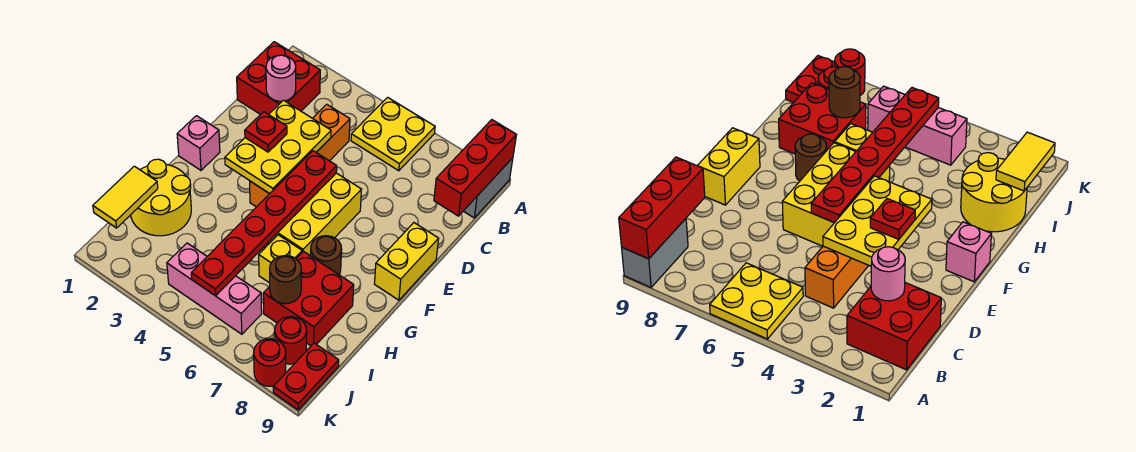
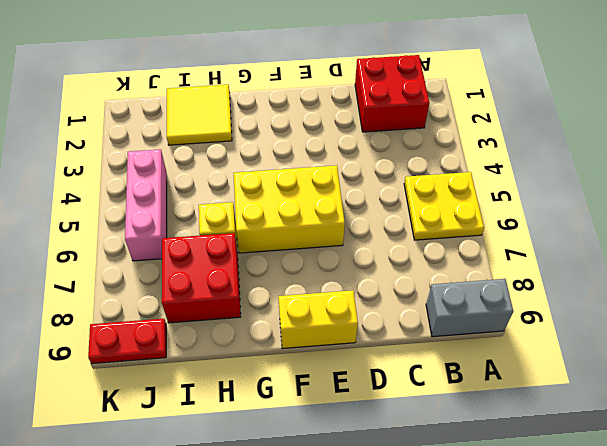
yellow tile H1:I2 level 1 -> yellow round brick H1:I2 level 1
none -> orange brick C4:F4 level 1
none -> pink brick F1 level 1
none -> brown round brick G7 level 1

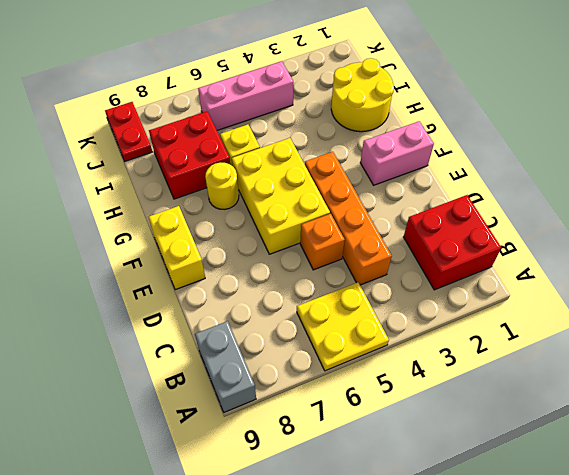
orange brick D5 level 1 -> none
pink brick F1:F2 level 1 -> pink brick F1 level 1
yellow round brick G7 level 1 -> brown round brick G7 level 1
none -> red round brick J8 level 1
none -> red round brick K8 level 1
none -> red brick A9:C9 level 2

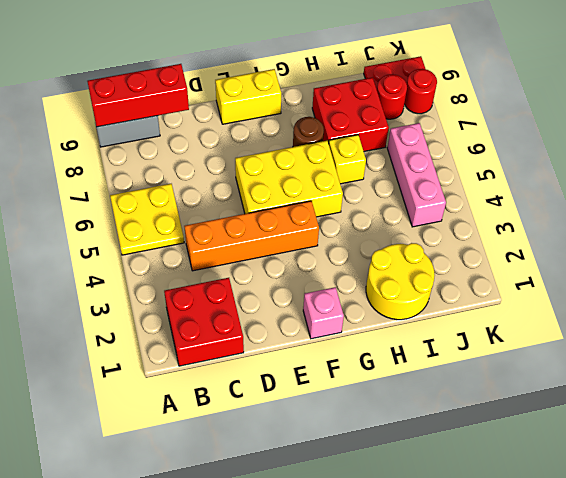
none -> pink round brick C2 level 2
none -> yellow plate D3:F4 level 2
none -> red plate E5:J5 level 2

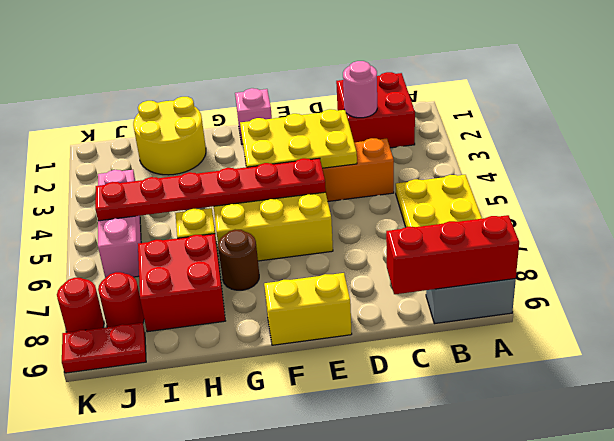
none -> yellow tile I1:J1 level 2
none -> brown round brick I7 level 2
none -> red plate E3 level 3

